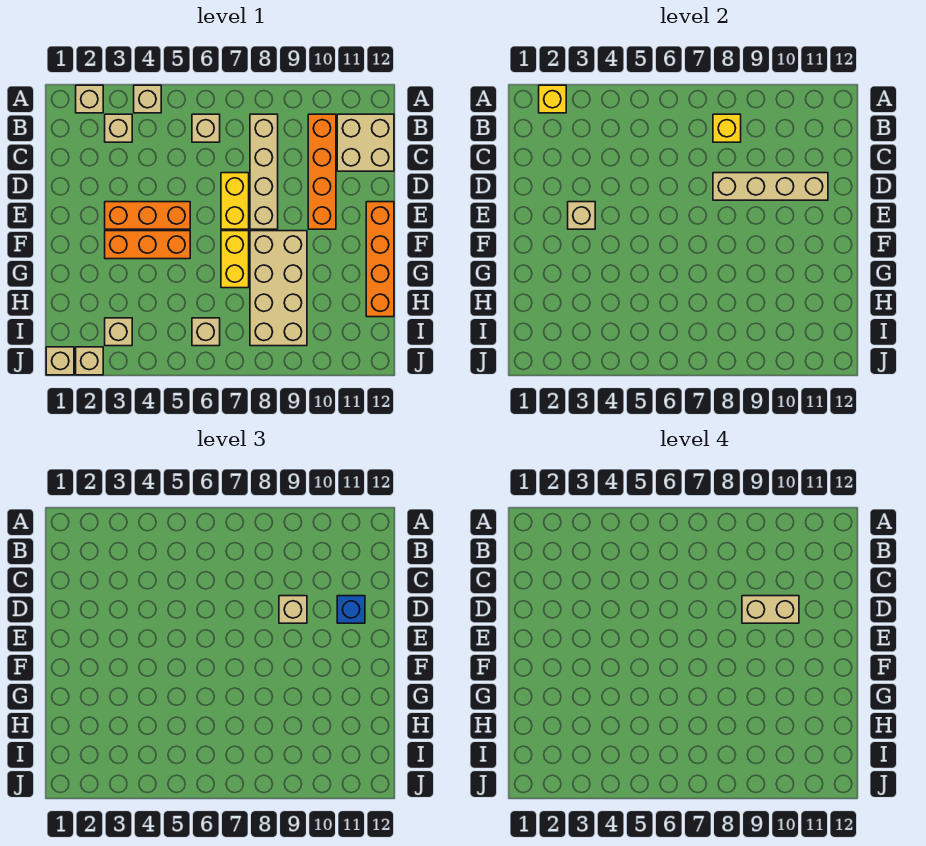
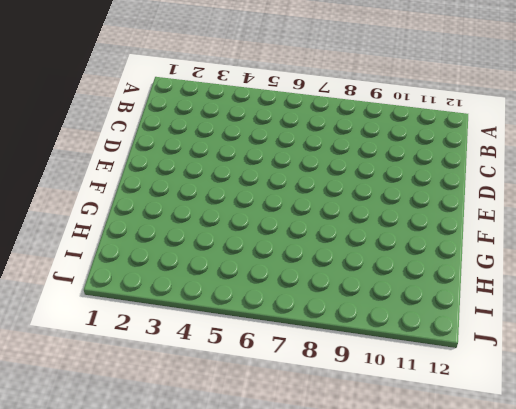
none -> tan brick A2 level 1
none -> tan brick A4 level 1
none -> tan brick B3 level 1

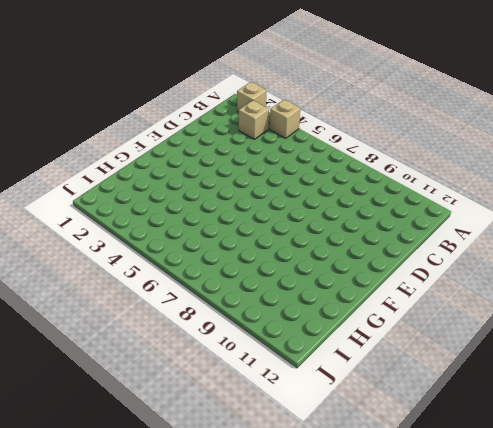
none -> tan brick B6 level 1
none -> tan brick B8:E8 level 1
none -> orange brick B10:E10 level 1

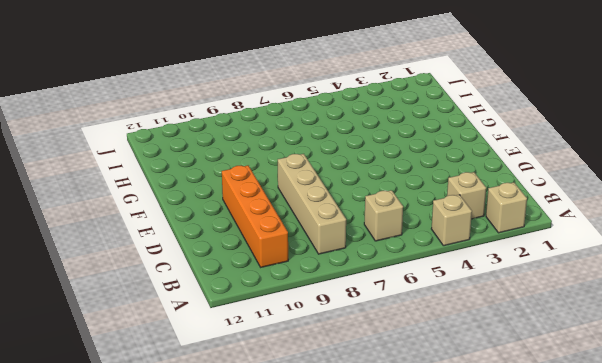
none -> tan brick B11:C12 level 1
none -> yellow brick D7:E7 level 1
none -> orange brick E3:E5 level 1

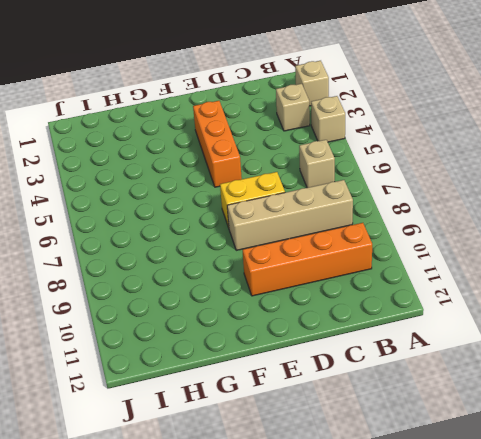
none -> tan brick B11:C12 level 1
none -> orange brick E12:H12 level 1
none -> orange brick F3:F5 level 1

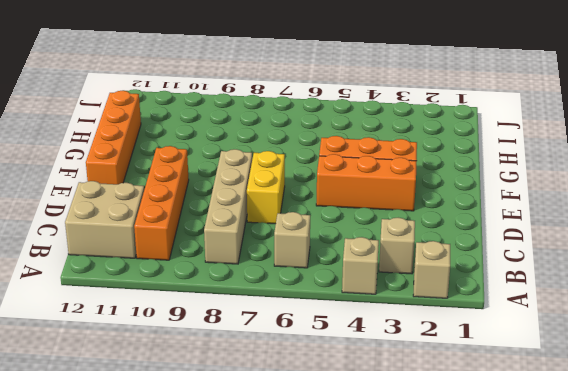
none -> yellow brick F7:G7 level 1
none -> tan brick F8:I9 level 1
none -> tan brick I3 level 1

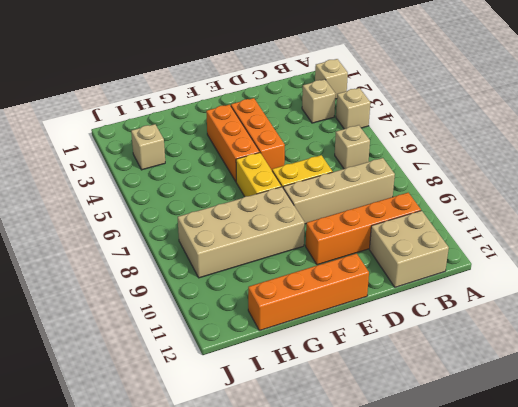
yellow brick F6:F7 level 1 -> yellow brick F7:G7 level 1
none -> tan brick I6 level 1
none -> tan brick J1 level 1
none -> tan brick J2 level 1

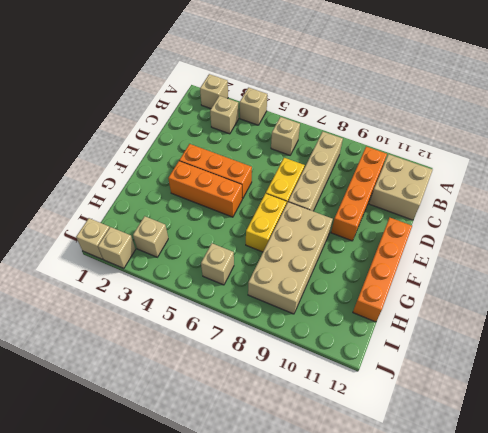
none -> yellow brick A2 level 2
none -> yellow brick B8 level 2
none -> tan brick D8:D11 level 2

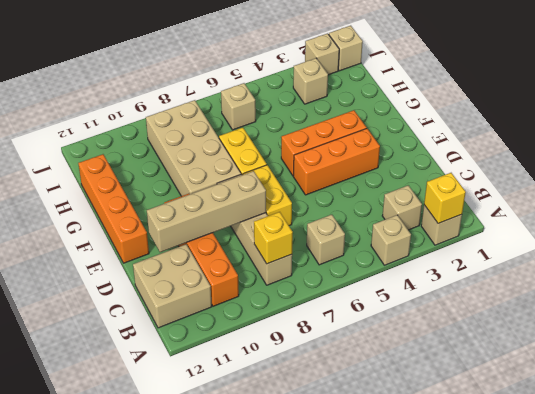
none -> tan brick E3 level 2
none -> tan brick D9 level 3
none -> blue brick D11 level 3

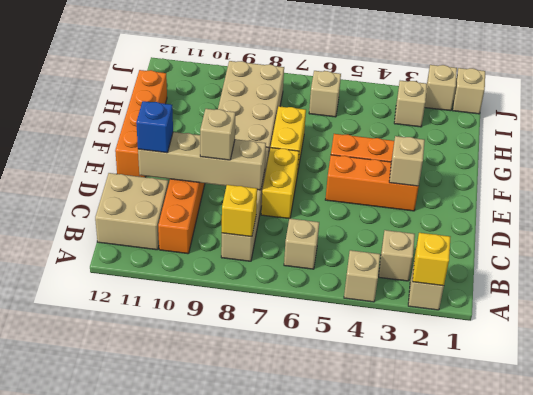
none -> tan brick D9:D10 level 4

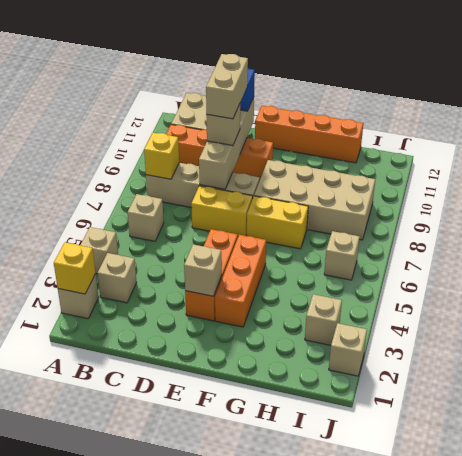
none -> tan brick J1 level 1

